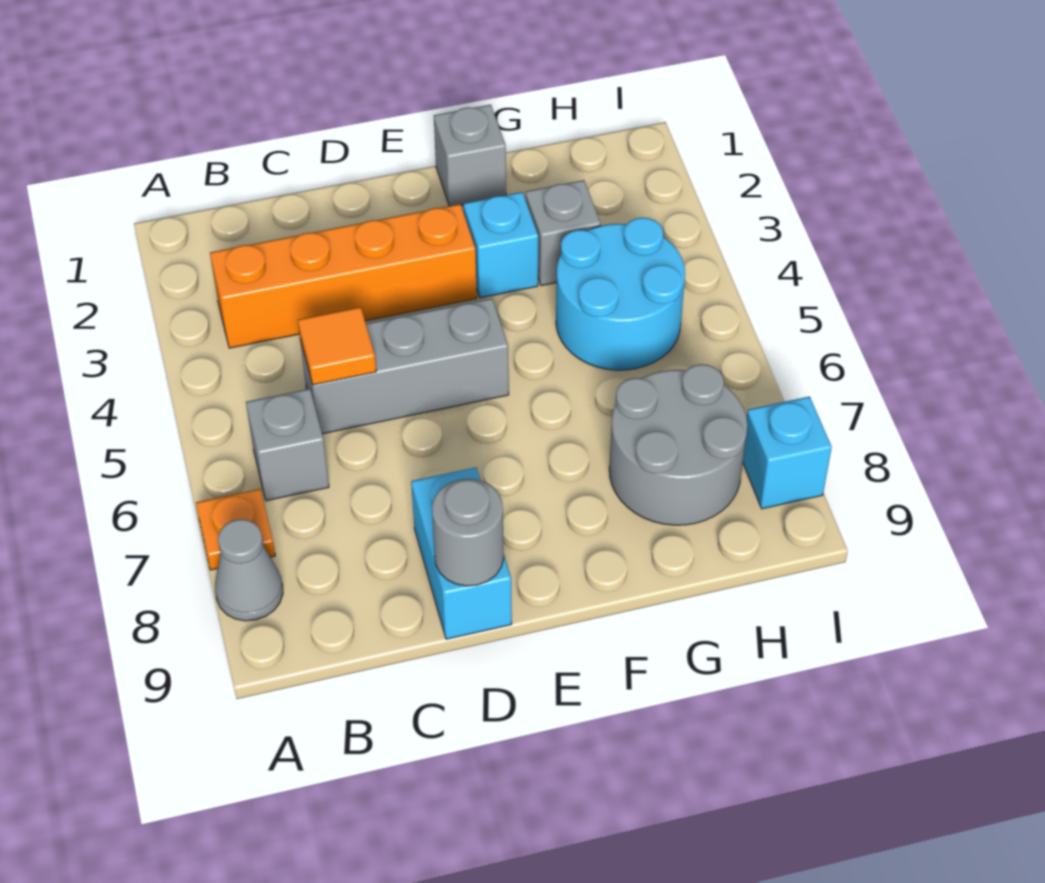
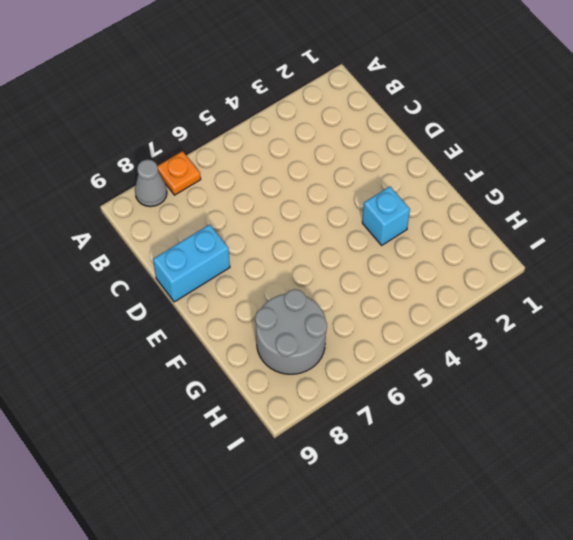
none -> orange brick B3:E3 level 1
none -> grey brick B6 level 1
none -> grey brick C5:E5 level 1

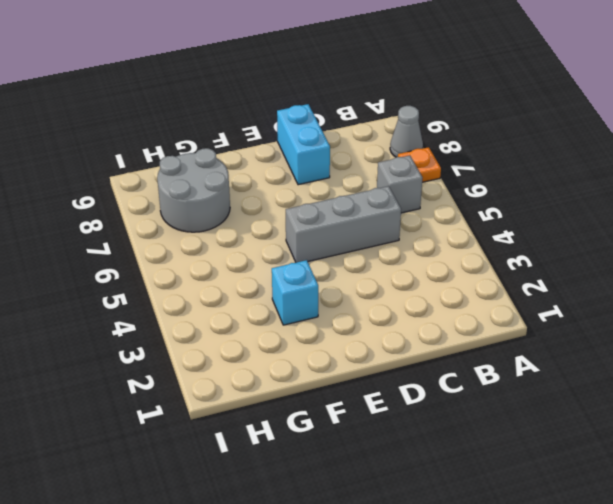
none -> orange brick B3:E3 level 1
none -> grey brick F1 level 1
none -> grey brick G3 level 1

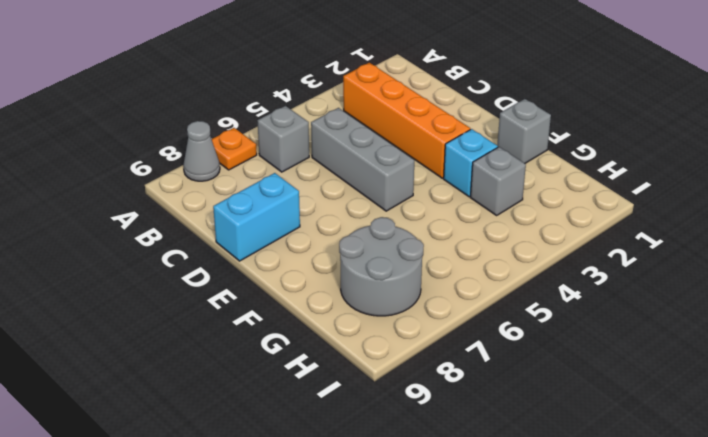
none -> cyan round brick G4:H5 level 1
none -> cyan brick I8 level 1
none -> orange tile C5 level 2

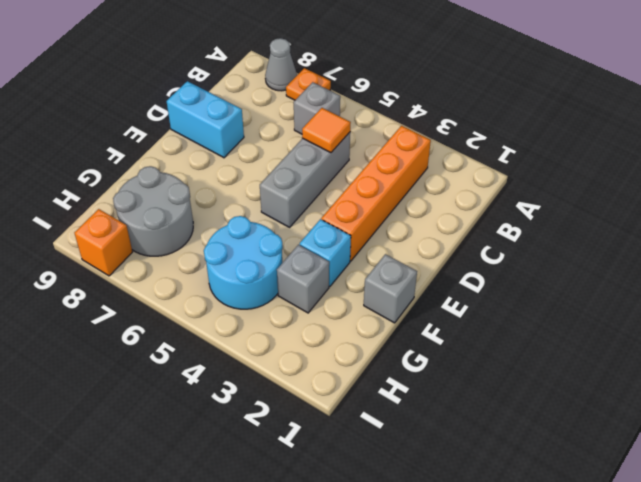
orange brick I8 level 1 -> cyan brick I8 level 1
none -> grey round brick D9 level 2

